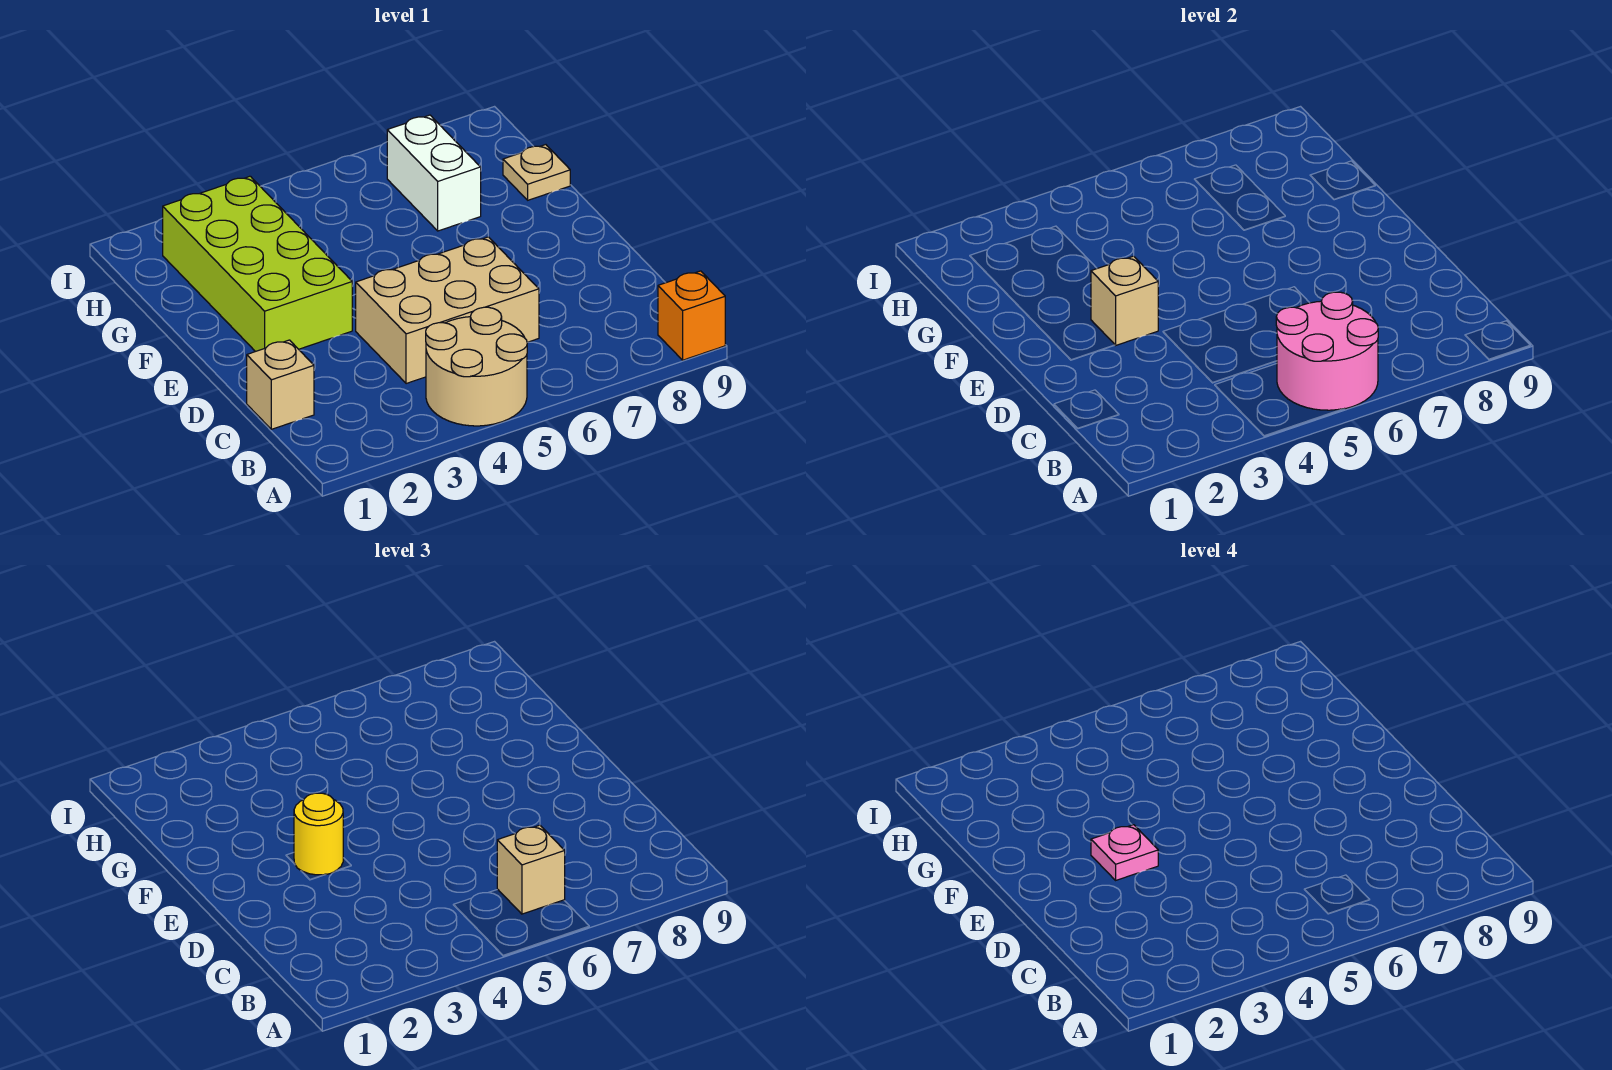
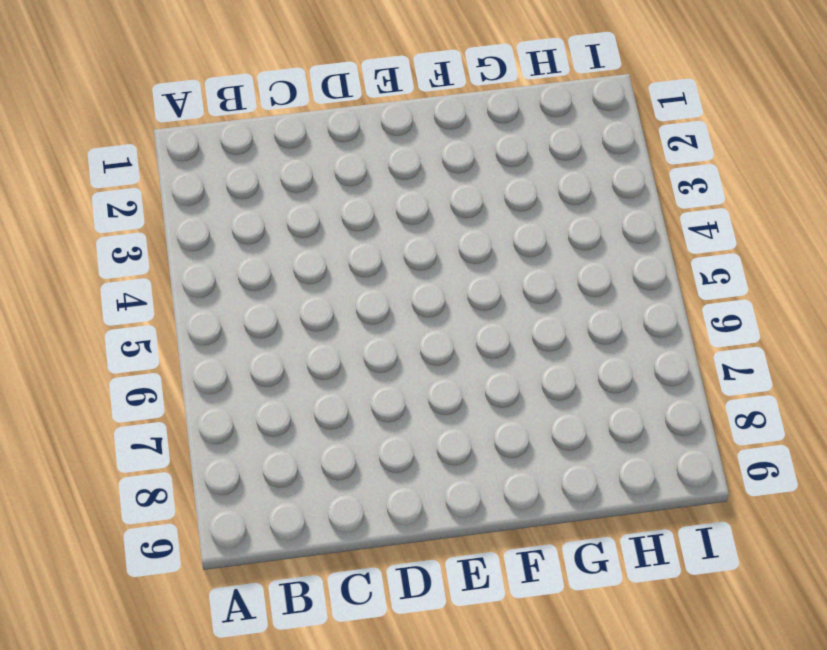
none -> tan round brick A4:B5 level 1
none -> orange brick A9 level 1
none -> tan brick C1 level 1

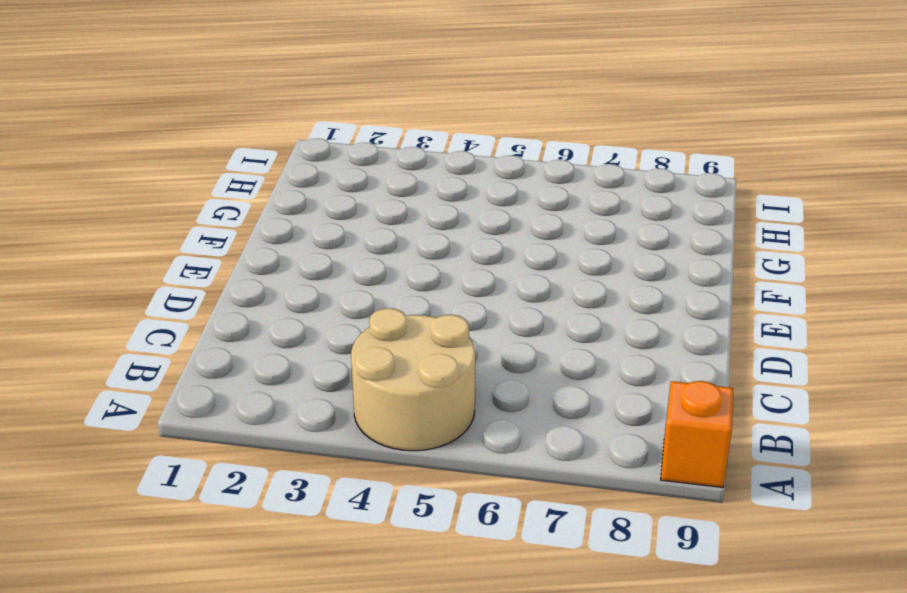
none -> tan brick C1 level 1
none -> tan brick C4:D6 level 1
none -> lime brick E2:H3 level 1

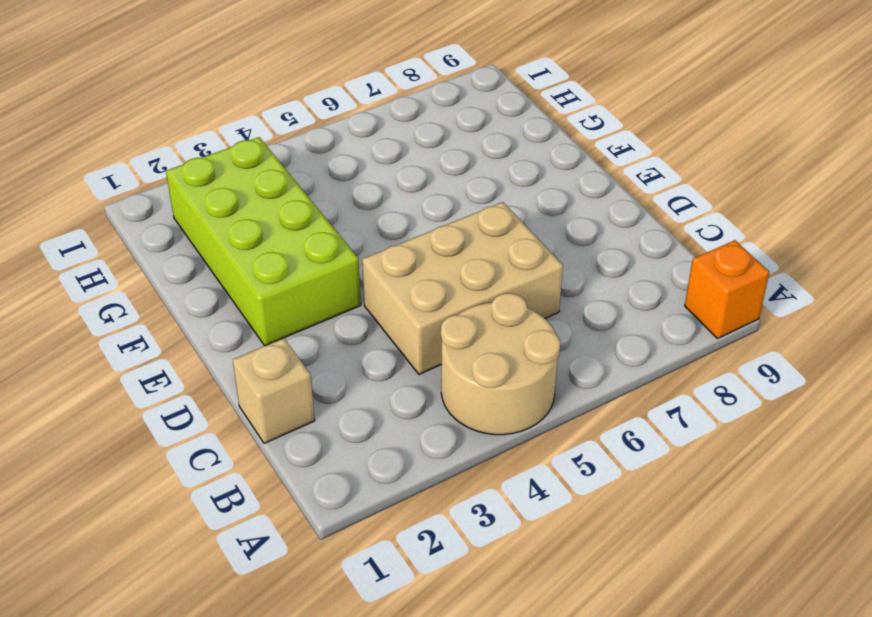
none -> white brick G7:H7 level 1
none -> tan plate G9 level 1
none -> pink round brick A5:B6 level 2

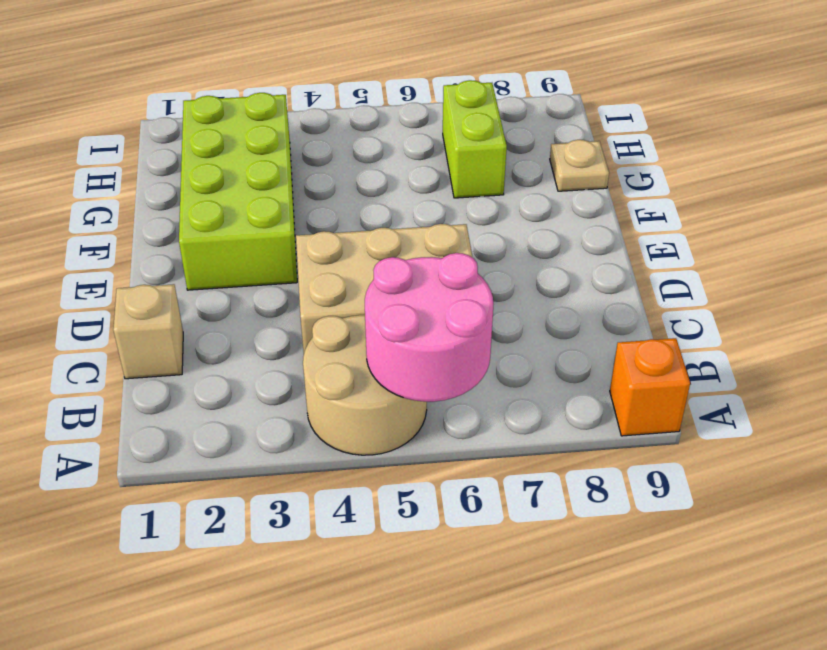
lime brick G7:H7 level 1 -> white brick G7:H7 level 1
none -> tan brick E3 level 2
none -> tan brick B6 level 3
none -> yellow round brick E3 level 3

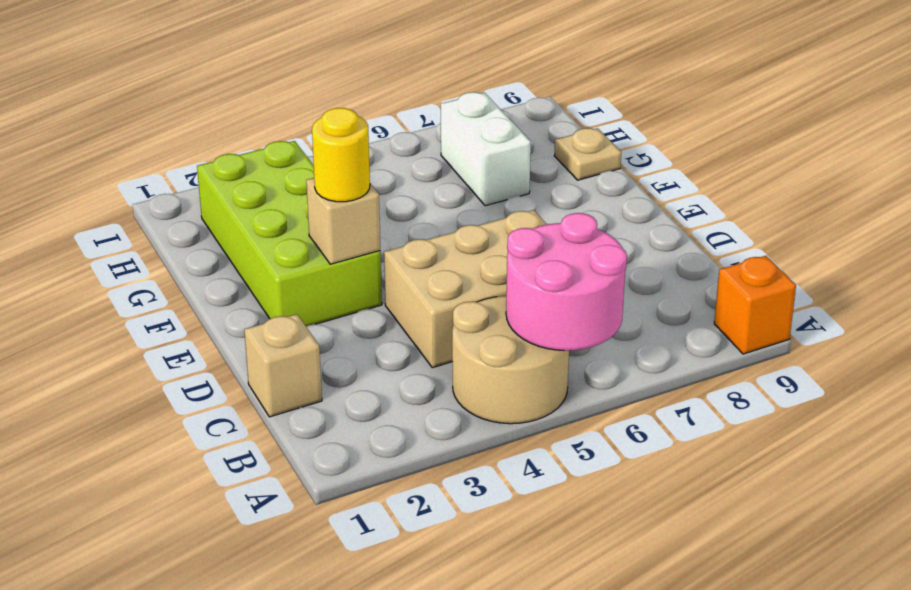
none -> tan brick B6 level 3
none -> pink plate E3 level 4

